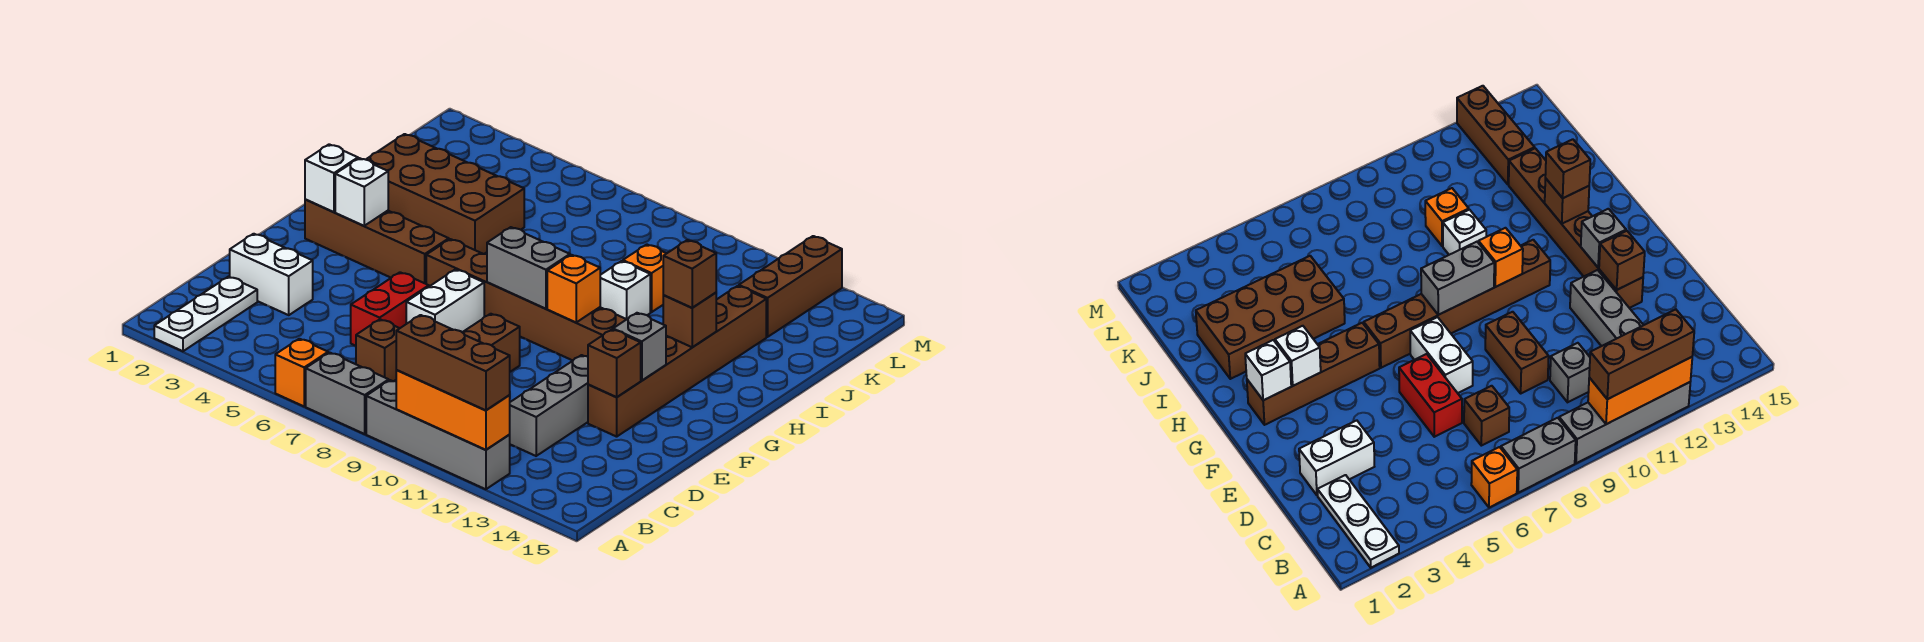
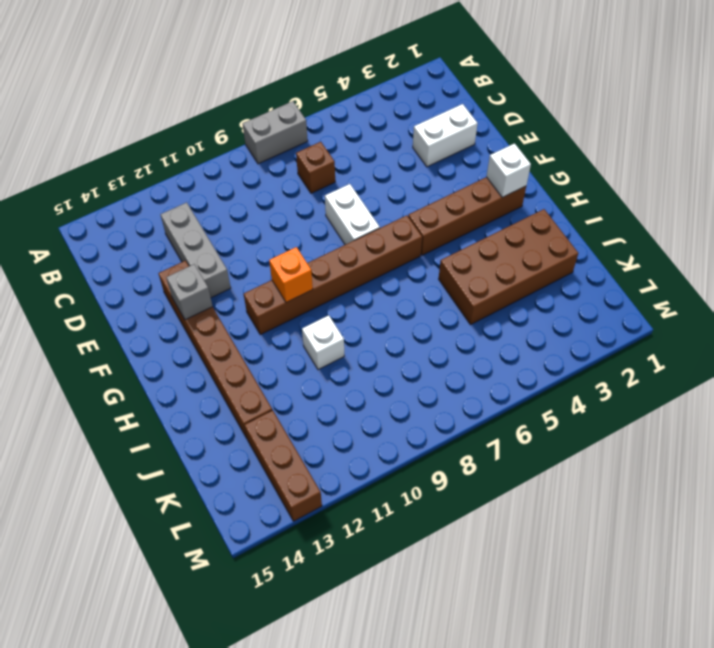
none -> white plate A2:C2 level 1
none -> orange brick A6 level 1
none -> grey brick A9:A12 level 1

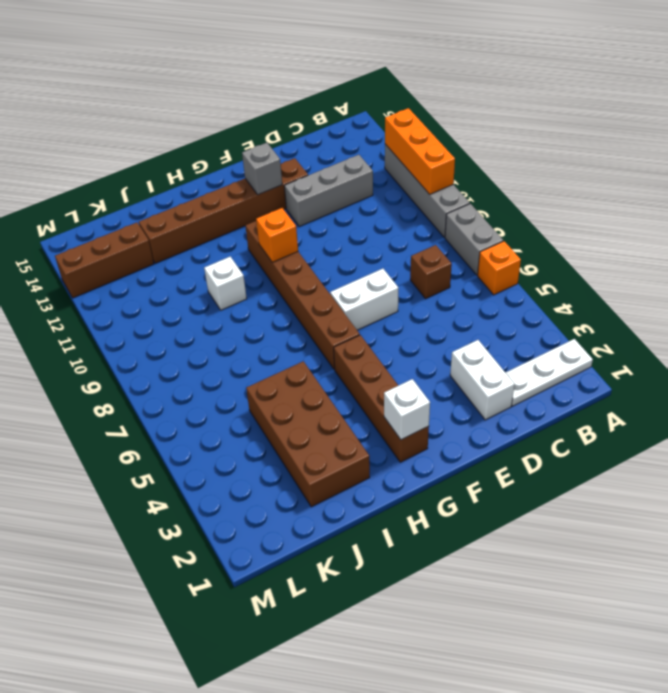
none -> grey brick C10 level 1
none -> red brick D6:E6 level 1
none -> brown brick D9:E9 level 1

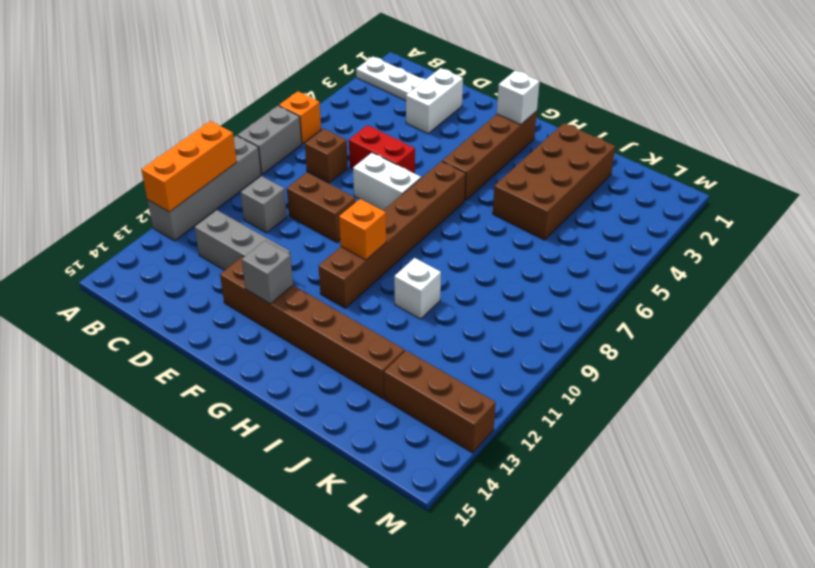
none -> orange brick J10 level 1
none -> brown brick E13 level 2
none -> white brick G3 level 2

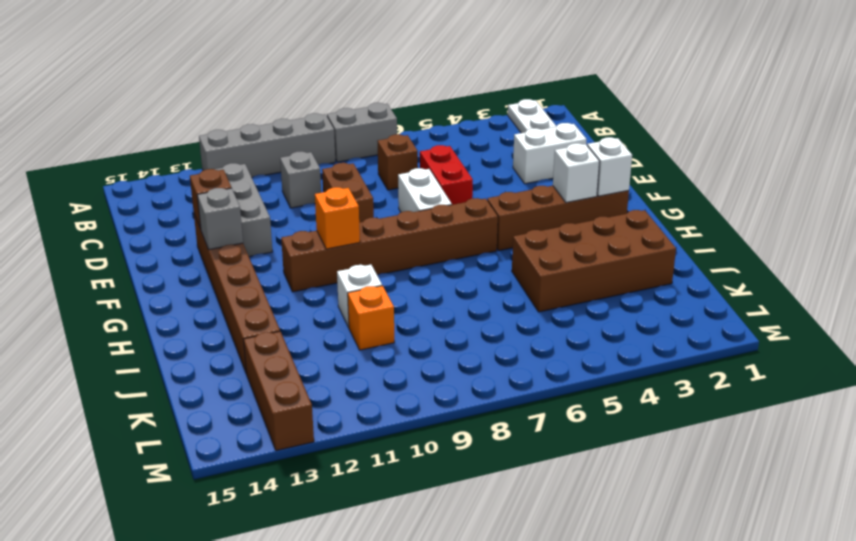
none -> orange brick A6 level 1
none -> orange brick A10:A12 level 2
none -> grey brick G8:G9 level 2

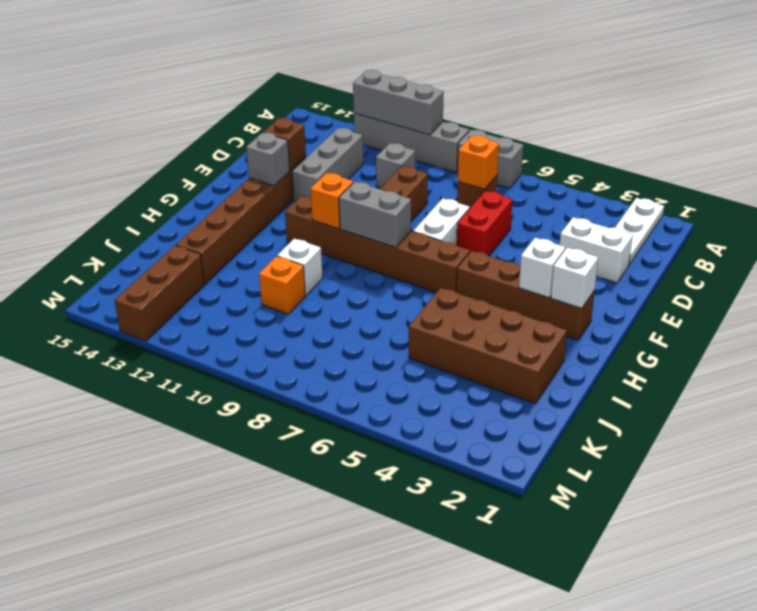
grey brick A10:A12 level 2 -> orange brick A10:A12 level 2
orange brick C7 level 2 -> orange brick A6 level 1
none -> brown brick H13 level 2
none -> brown brick A10:A12 level 3
none -> brown brick H13 level 3

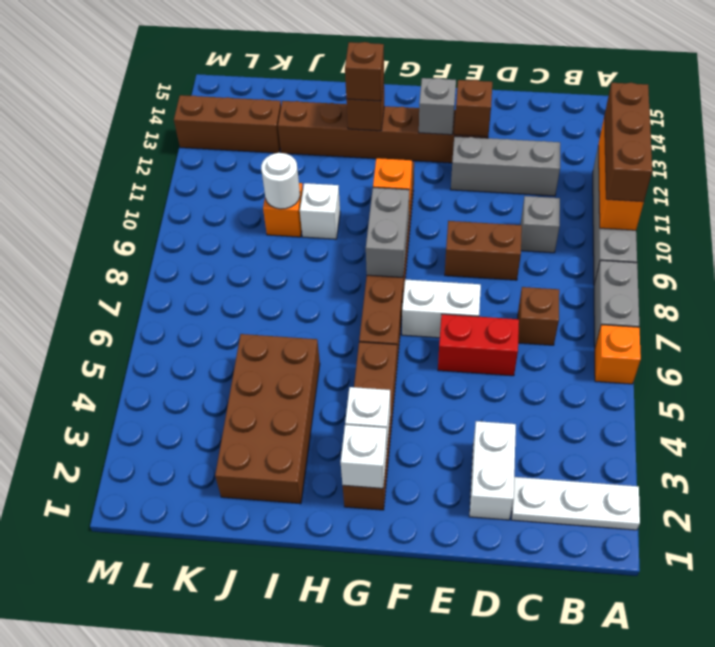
white round brick J10 level 2 -> none

